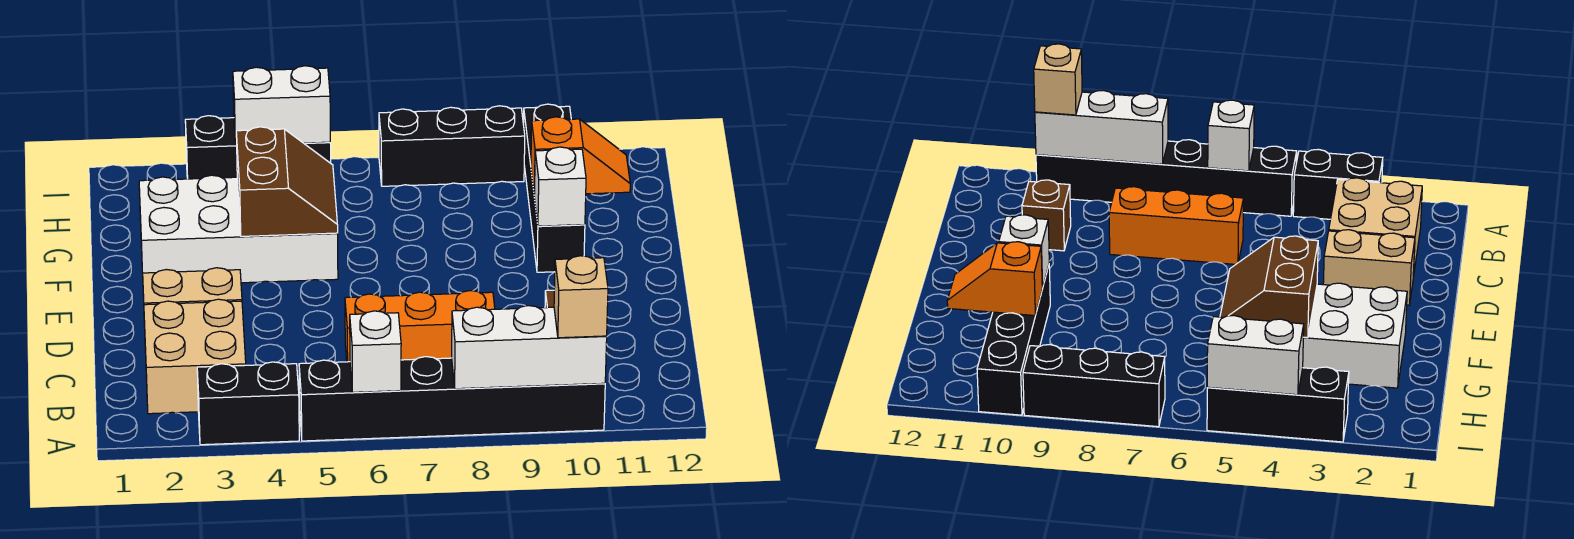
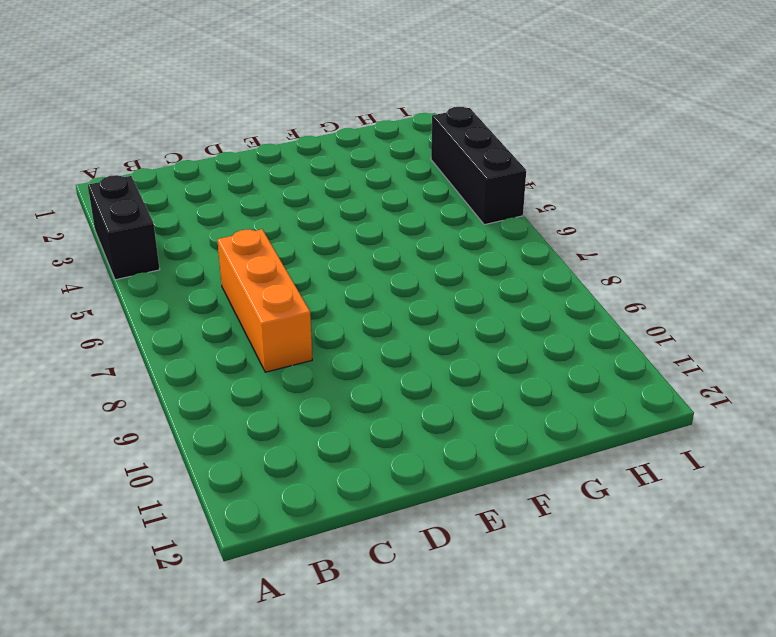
none -> black brick A5:A10 level 1
none -> tan brick B2:C3 level 1
none -> brown brick C10 level 1

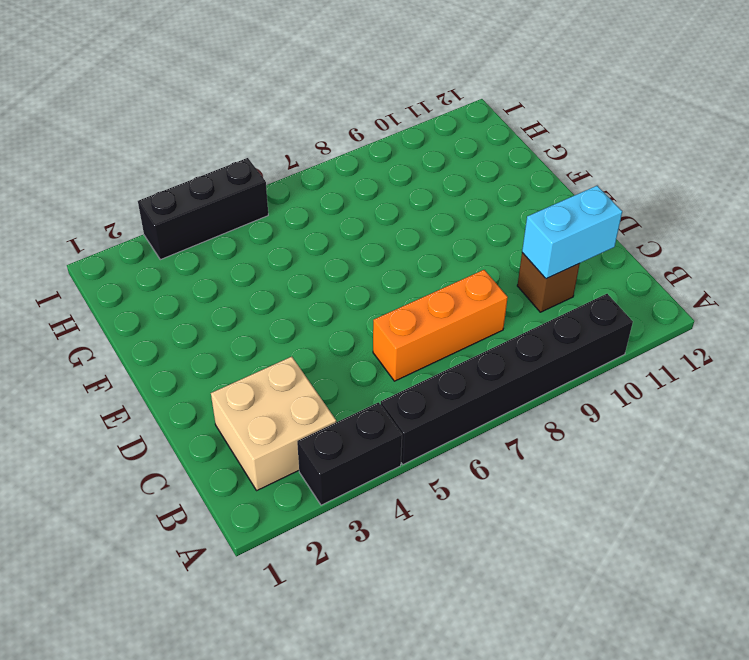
cyan brick C10:C11 level 2 -> none
none -> tan brick D2:D3 level 1
none -> white brick F2:G5 level 1
none -> black brick F10:I10 level 1

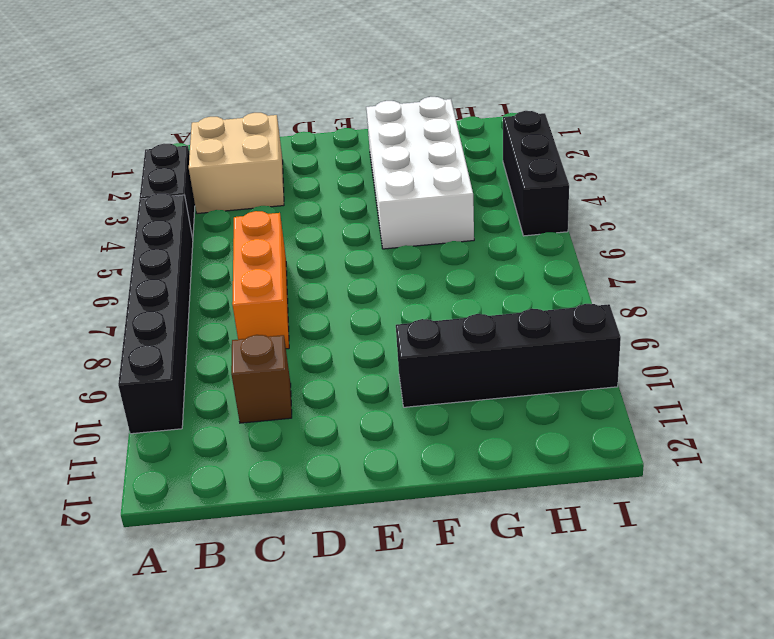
none -> tan brick D2:D3 level 1
none -> black brick I7:I9 level 1
none -> white brick A6 level 2

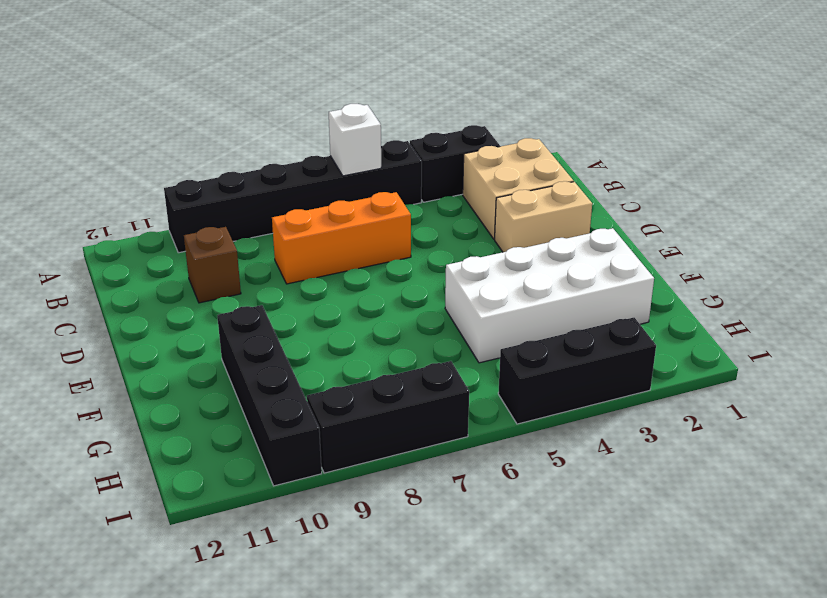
none -> white brick A8:A10 level 2
none -> brown slope F4:G5 level 2 top 4
none -> white brick F10 level 2

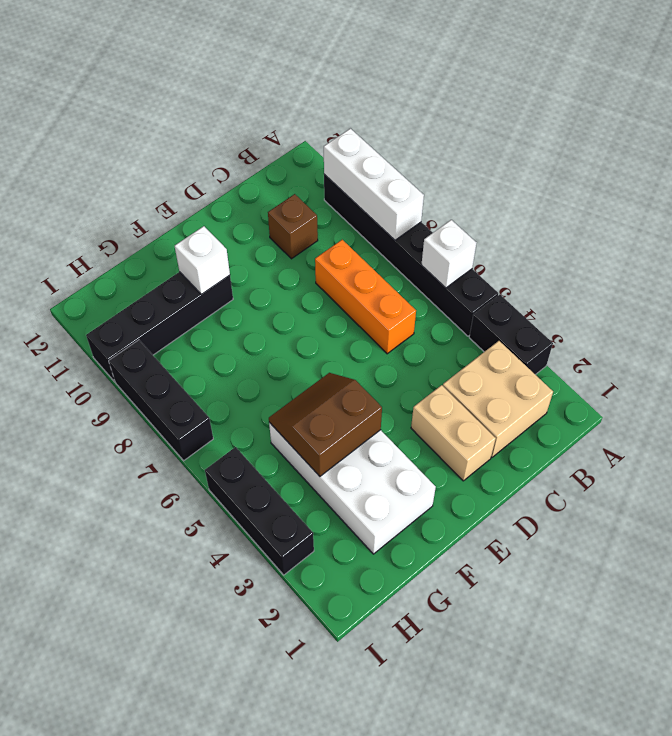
none -> orange slope G10:G11 level 2 top 10
none -> white brick I4:I5 level 2
none -> tan brick A10 level 3

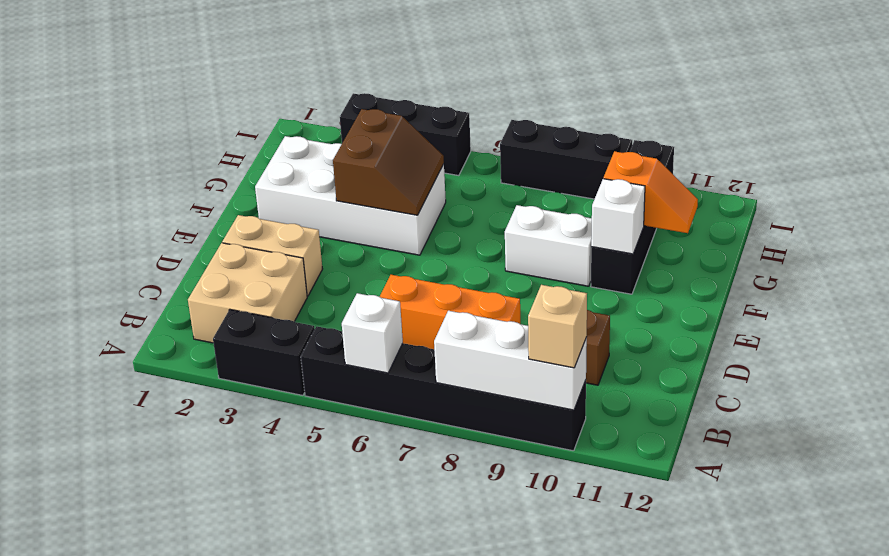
white brick F8:F9 level 1 -> white brick I4:I5 level 2

